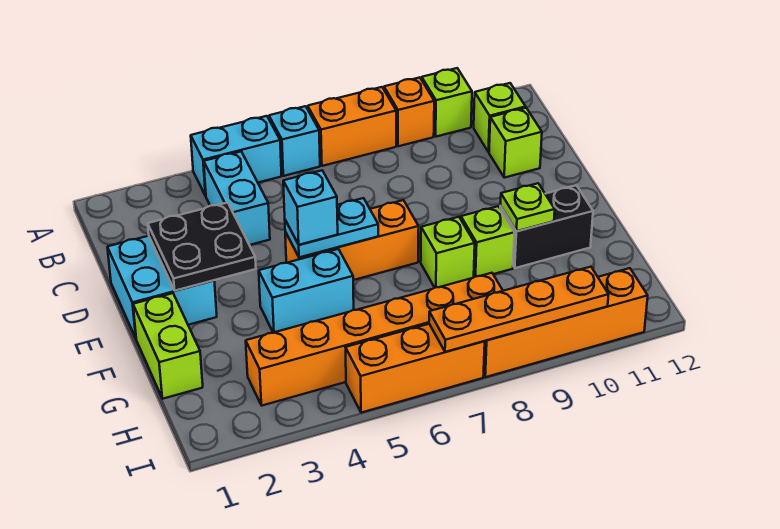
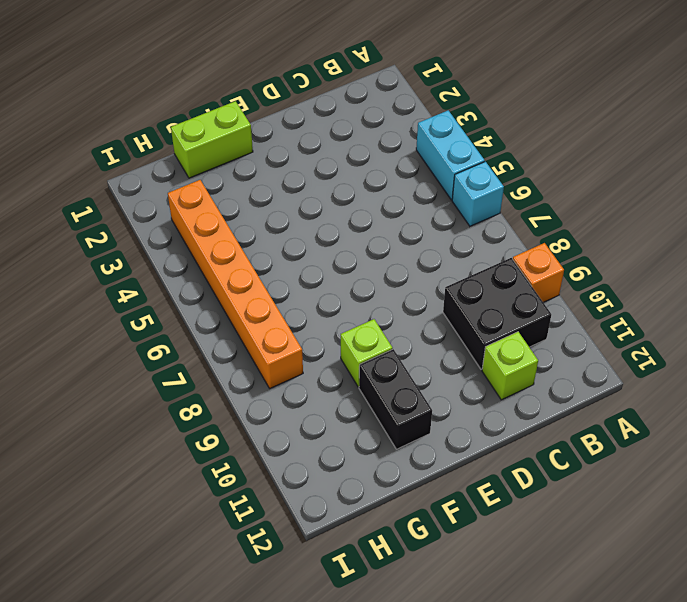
black brick B9:C10 level 1 -> none
none -> orange brick A7:A8 level 1
none -> lime brick A10 level 1
none -> cyan brick B4:C4 level 1

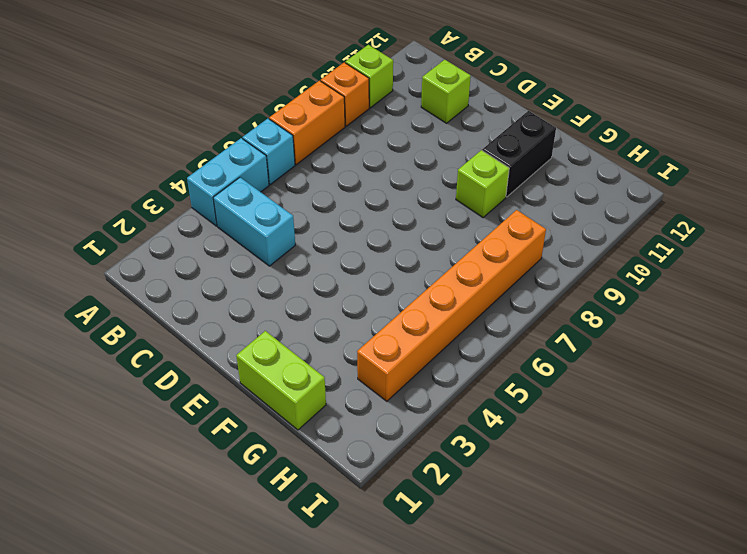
none -> lime brick B11 level 1
none -> cyan brick D1:E2 level 1
none -> orange brick E5:E7 level 1

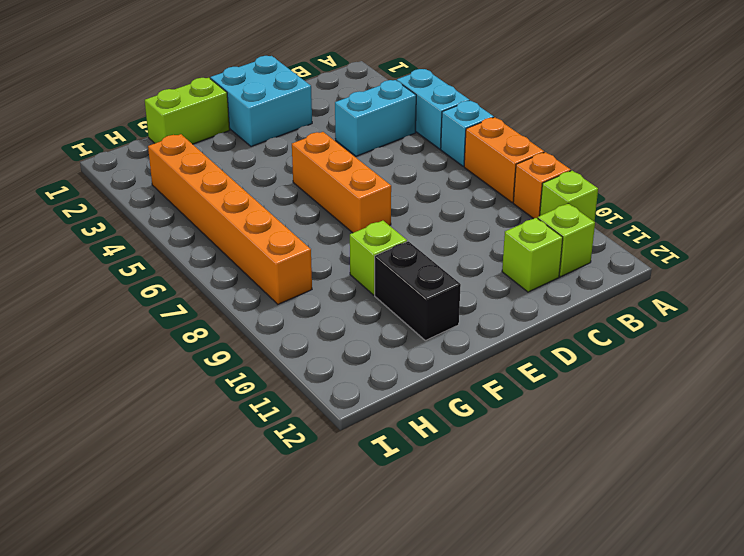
none -> cyan brick F4:F5 level 1
none -> lime brick F8 level 1
none -> orange brick I5:I7 level 1

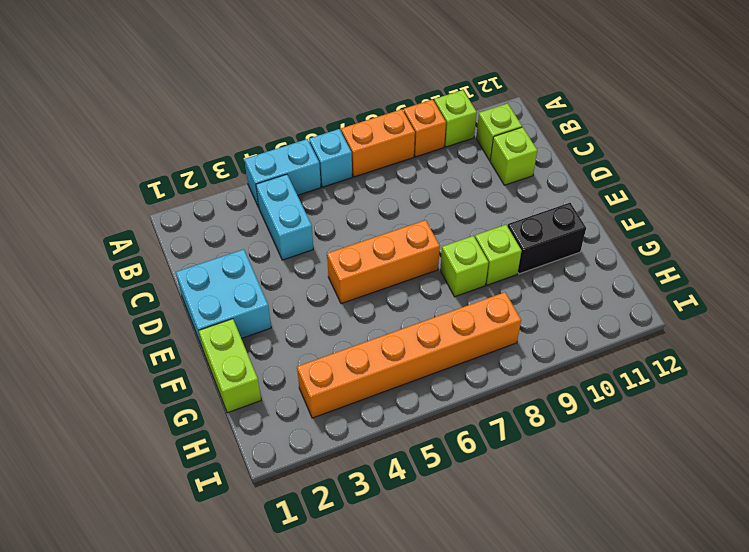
none -> cyan brick F4:F5 level 1
none -> orange brick I5:I7 level 1
none -> orange brick I8:I11 level 1

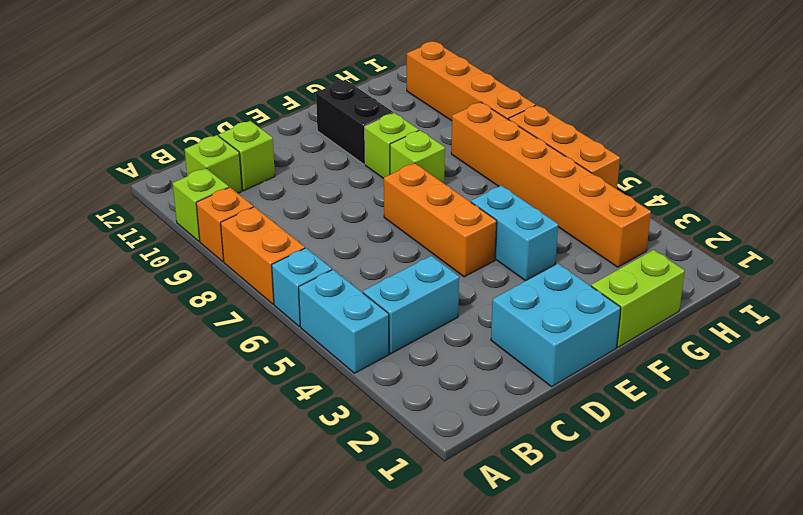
none -> black plate D2:E3 level 2
none -> cyan plate E5:E6 level 2
none -> lime plate F10 level 2

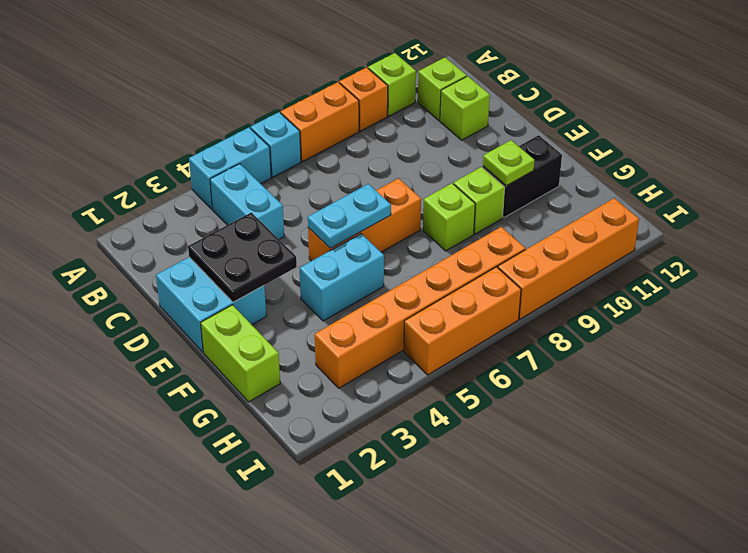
none -> orange plate I7:I10 level 2
none -> cyan brick E5 level 3

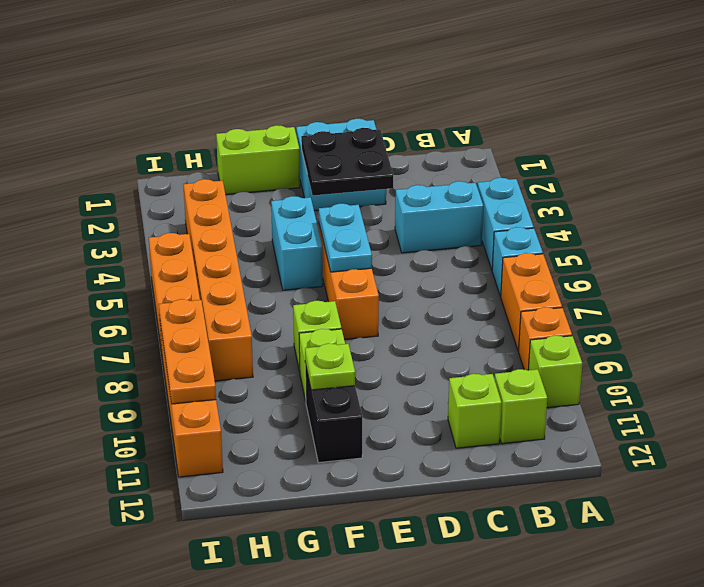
orange plate I8:I10 level 2 -> orange plate I7:I10 level 2
none -> cyan brick E5 level 3

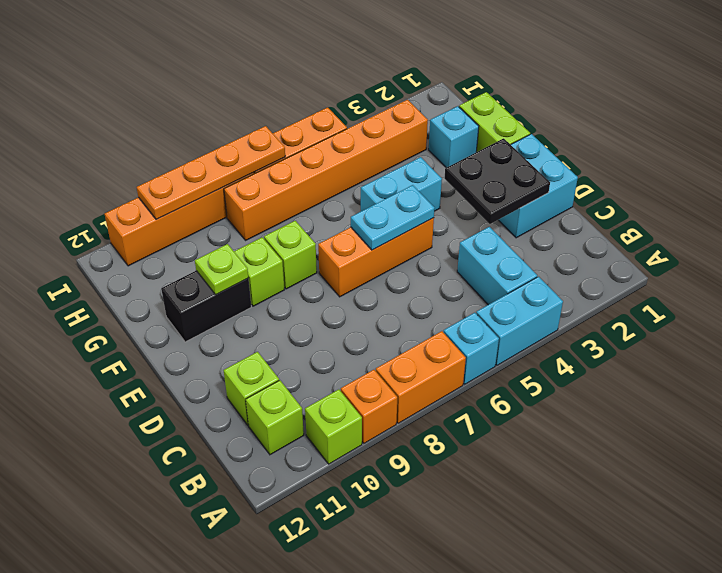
cyan brick G2 level 1 -> cyan brick E5 level 3

